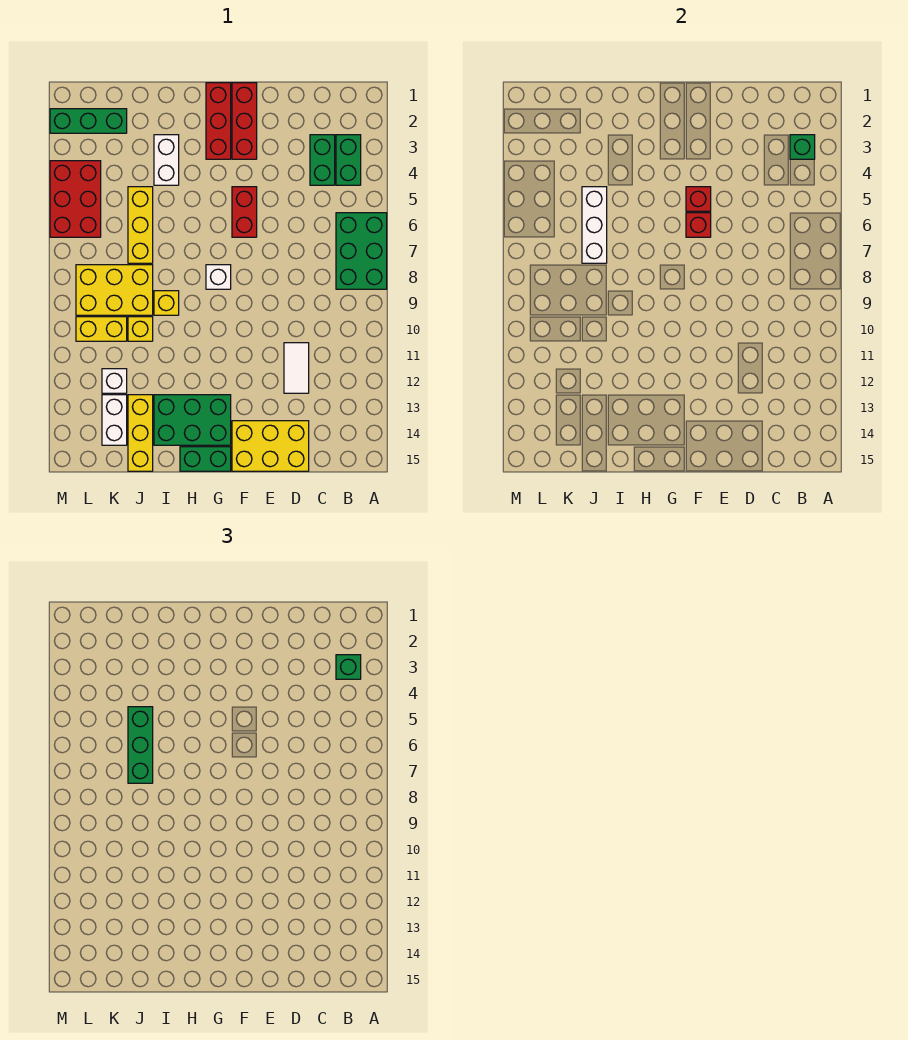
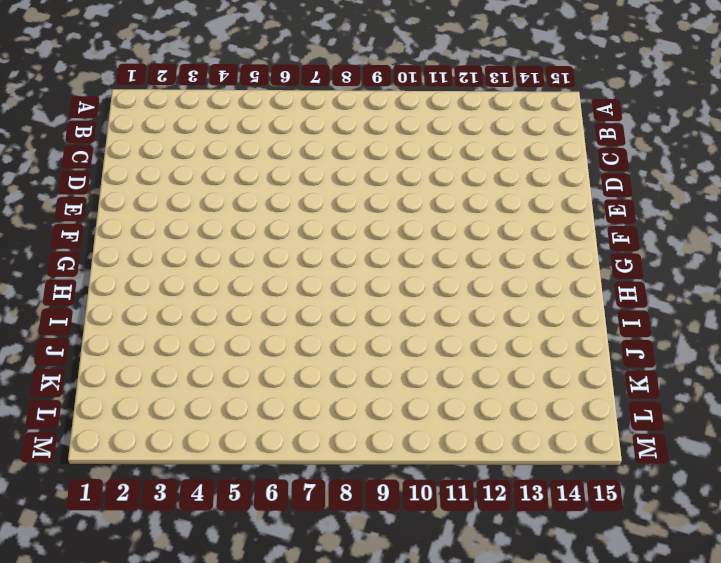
none -> green brick A6:B8 level 1
none -> green brick B3:B4 level 1
none -> green brick C3:C4 level 1

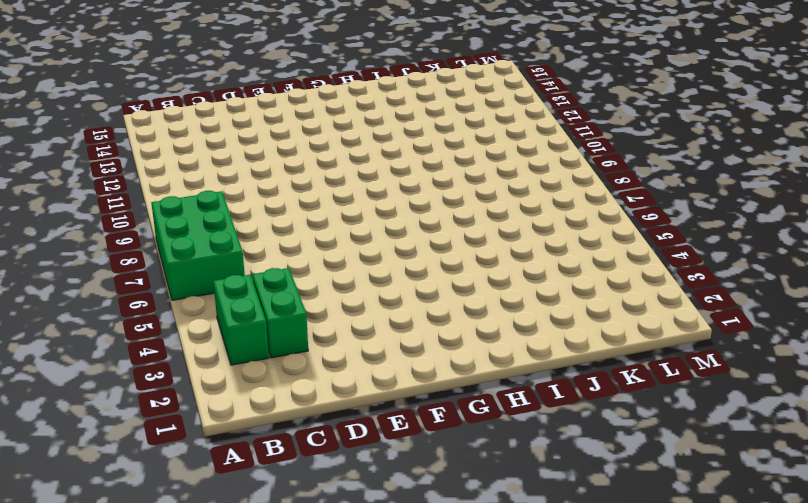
none -> white tile D11:D12 level 1
none -> yellow brick D14:F15 level 1
none -> red brick F1:F3 level 1

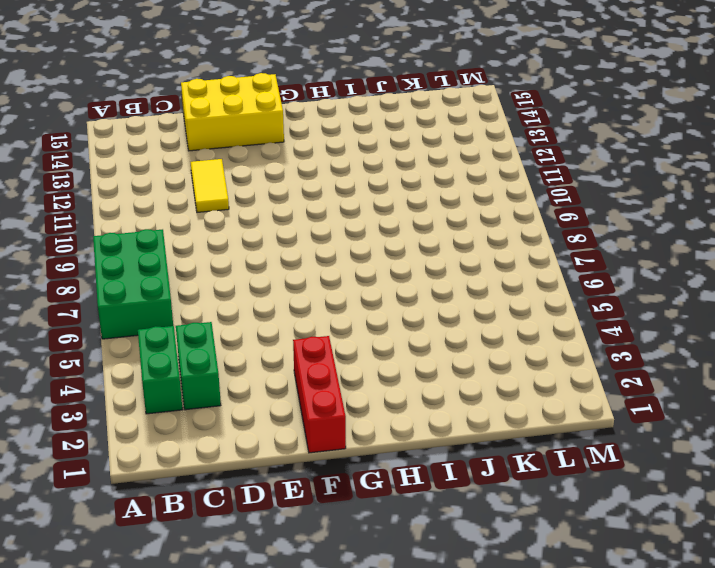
yellow tile D11:D12 level 1 -> white tile D11:D12 level 1
none -> red brick F5:F6 level 1
none -> red brick G1:G3 level 1
none -> white brick G8 level 1

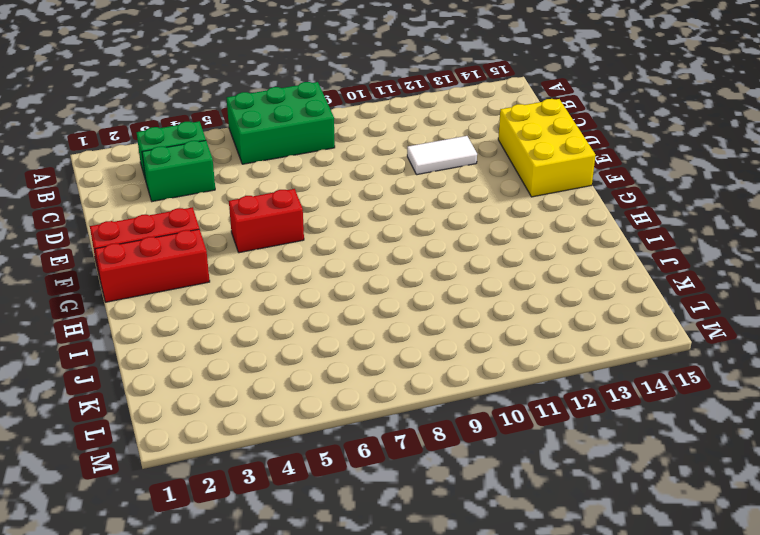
none -> white brick G8 level 1
none -> green brick G13:I14 level 1
none -> green brick G15:H15 level 1

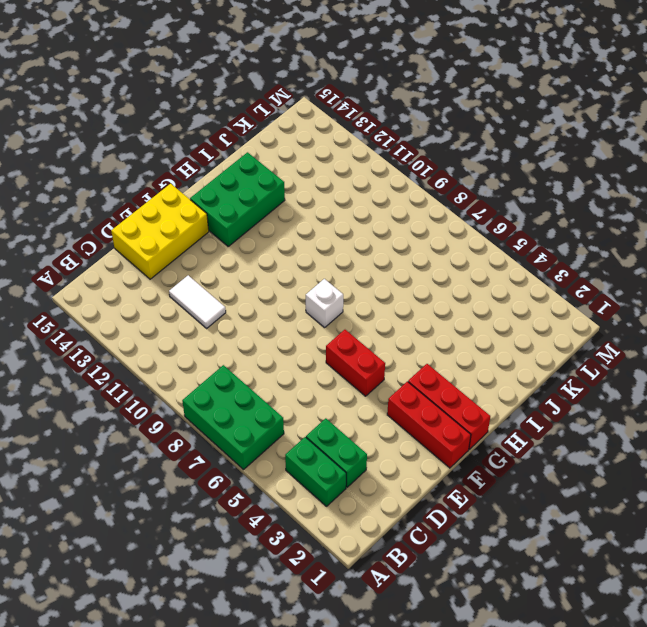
none -> green brick G15:H15 level 1
none -> white brick I3:I4 level 1
none -> yellow brick I9 level 1

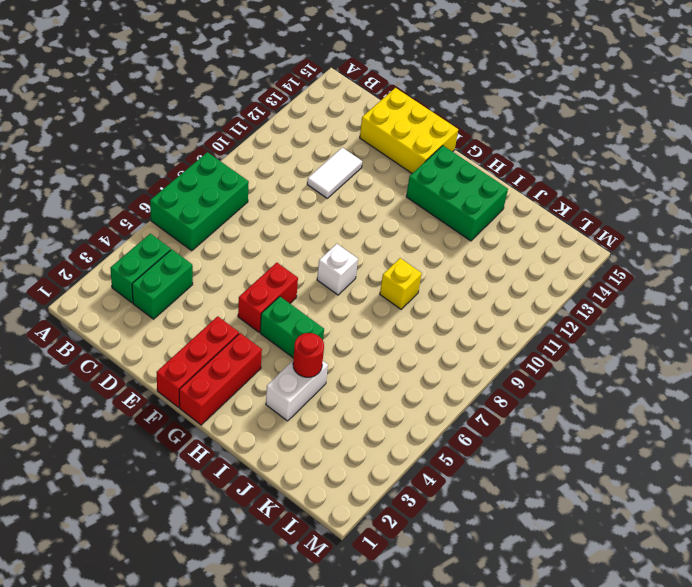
green brick G5:H5 level 1 -> green brick G15:H15 level 1
red round brick I4 level 2 -> none
none -> yellow brick J5:J7 level 1
none -> yellow brick J8:L9 level 1
none -> yellow brick J10 level 1

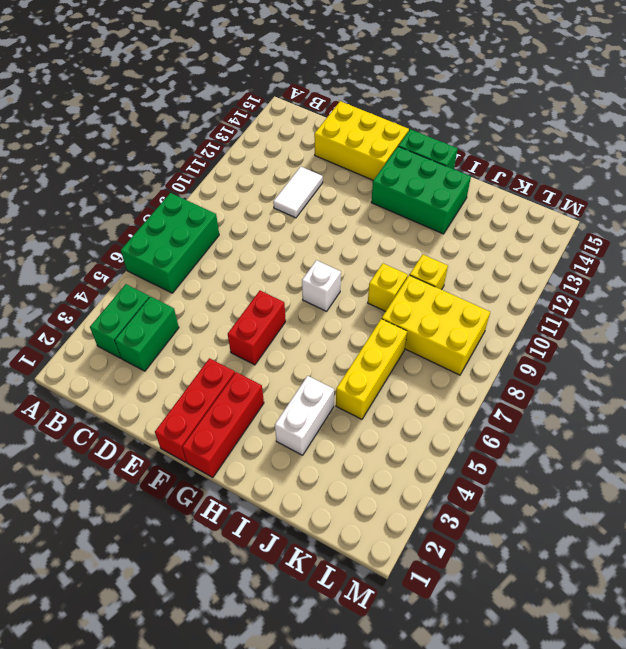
none -> yellow brick J13:J15 level 1
none -> green brick K2:M2 level 1
none -> yellow brick K10:L10 level 1

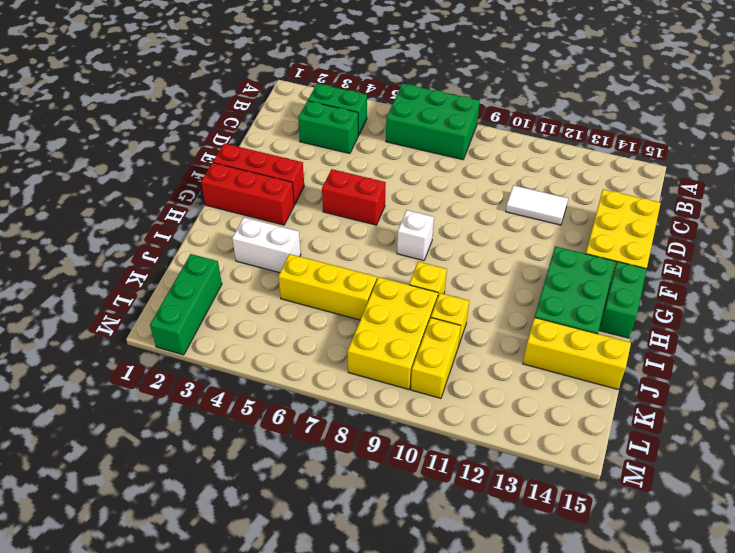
none -> white brick K12 level 1
none -> white brick K13:K14 level 1
none -> red brick L4:M6 level 1

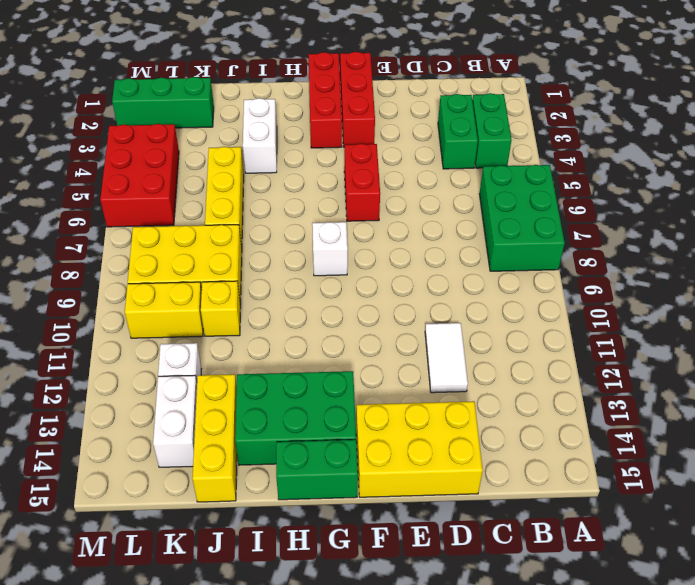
none -> yellow brick I9 level 1
none -> green brick B3 level 2
none -> red brick F5 level 2

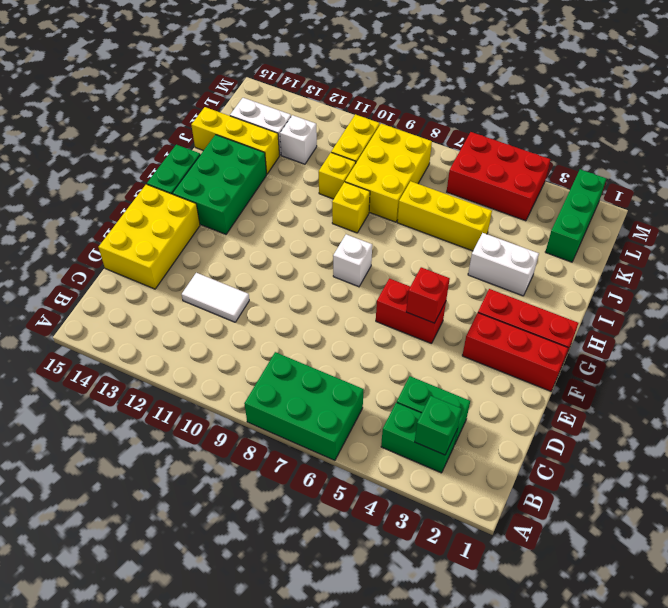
none -> red brick F6 level 2
none -> white brick J5:J7 level 2
none -> green brick B3 level 3

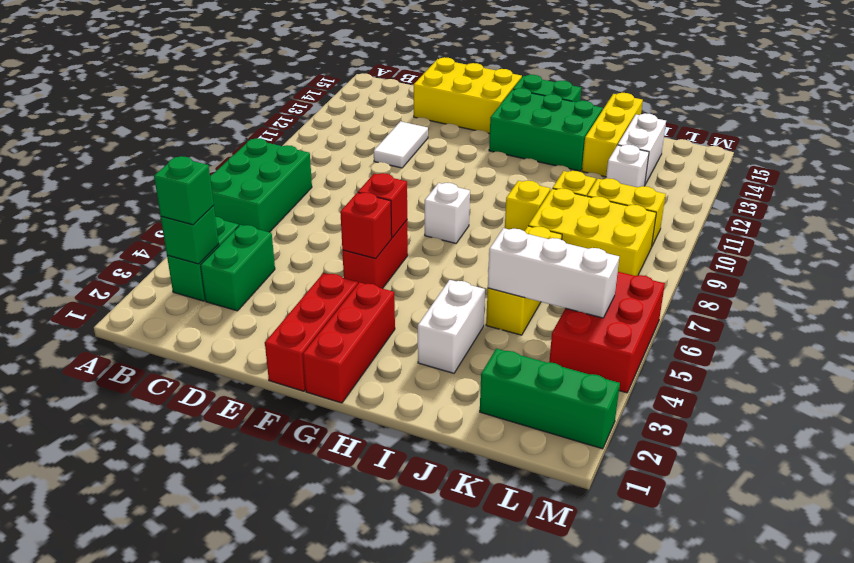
white brick J5:L5 level 2 -> white brick J5:J7 level 2
none -> green brick J5:J7 level 3

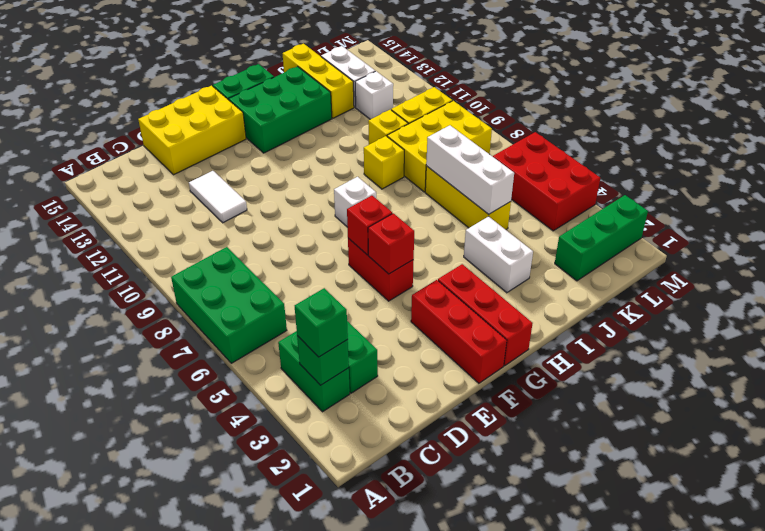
none -> green brick J5:J7 level 3

